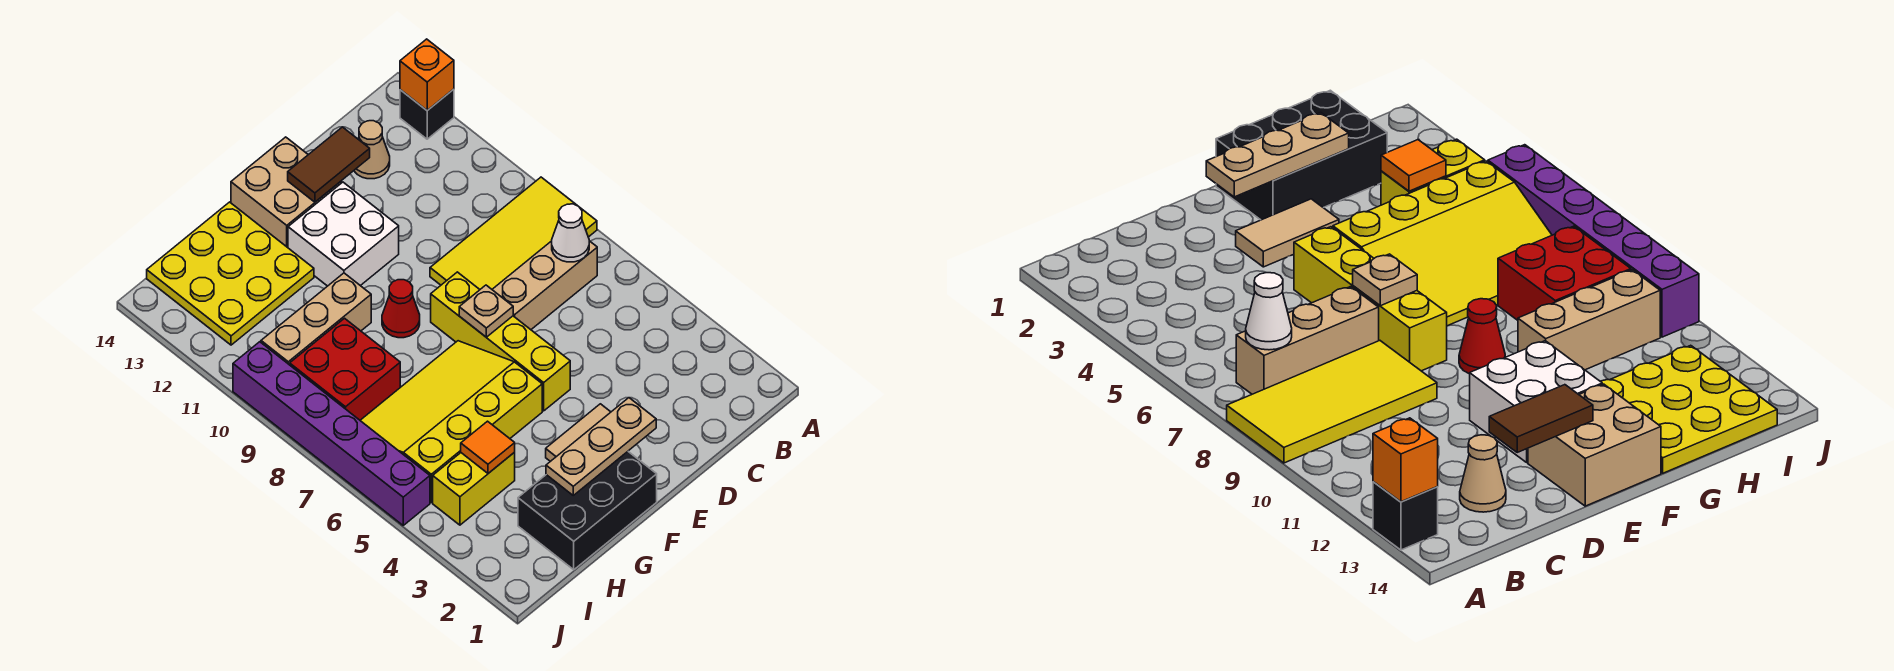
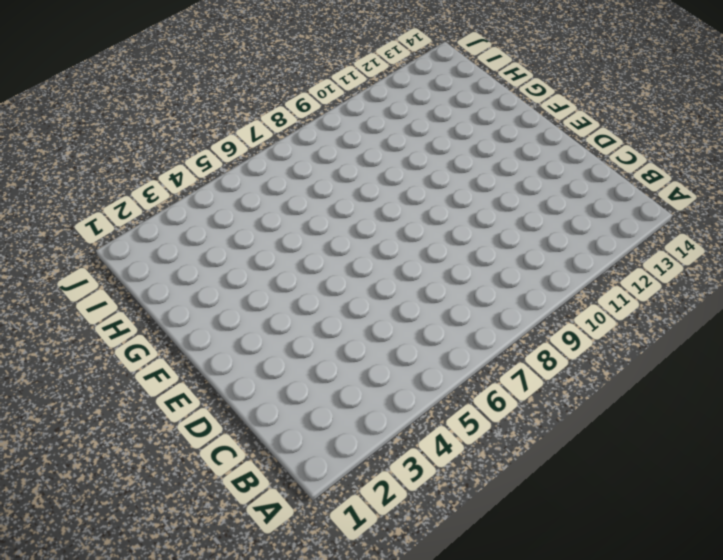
none -> yellow tile A8:D9 level 1
none -> black brick A13 level 1
none -> tan brick B7:D7 level 1

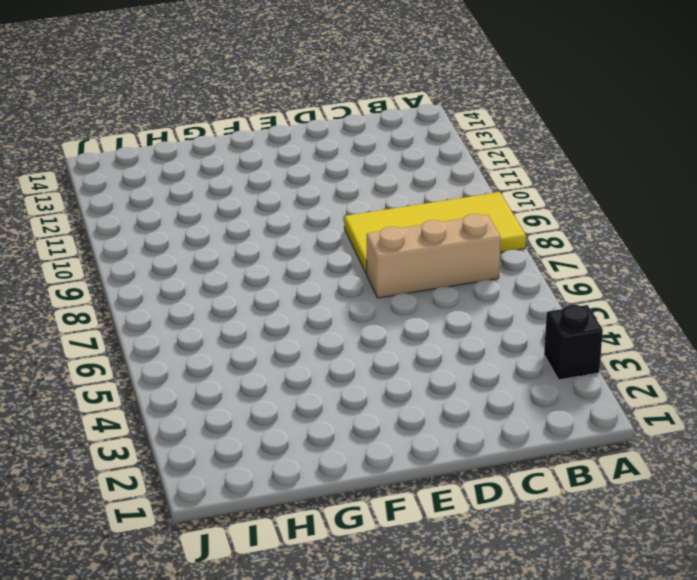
black brick A3 level 1 -> black brick A13 level 1
none -> tan cone C13 level 1
none -> tan tile E3:F3 level 1
none -> yellow brick E5:E8 level 1

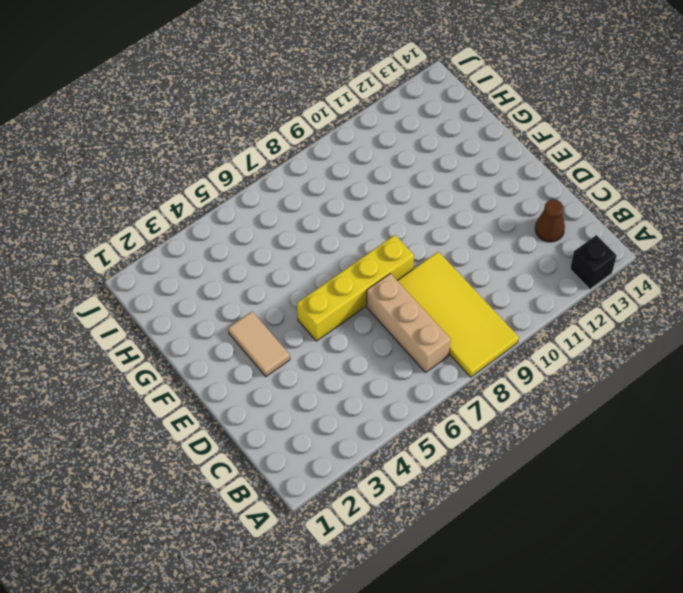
brown cone C13 level 1 -> tan cone C13 level 1
none -> white brick E11:F12 level 1
none -> tan brick E13:F14 level 1
none -> black brick F1:H2 level 1

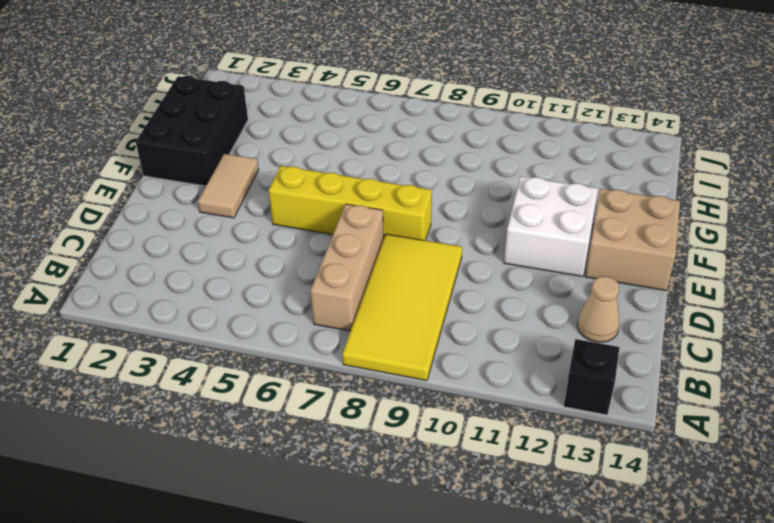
none -> yellow slope F5:I7 level 1 top 5
none -> red cone F9 level 1
none -> tan brick G10:I10 level 1

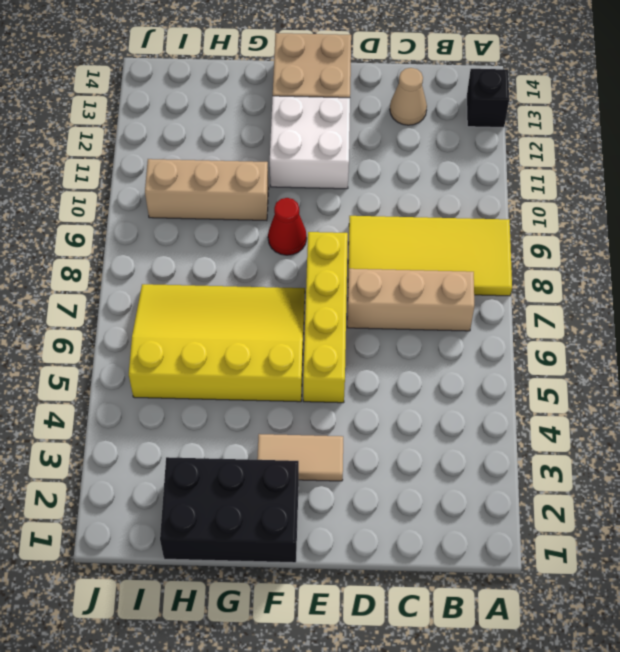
none -> yellow plate G12:I14 level 1
none -> yellow brick H4:I4 level 1
none -> red brick H8:I9 level 1

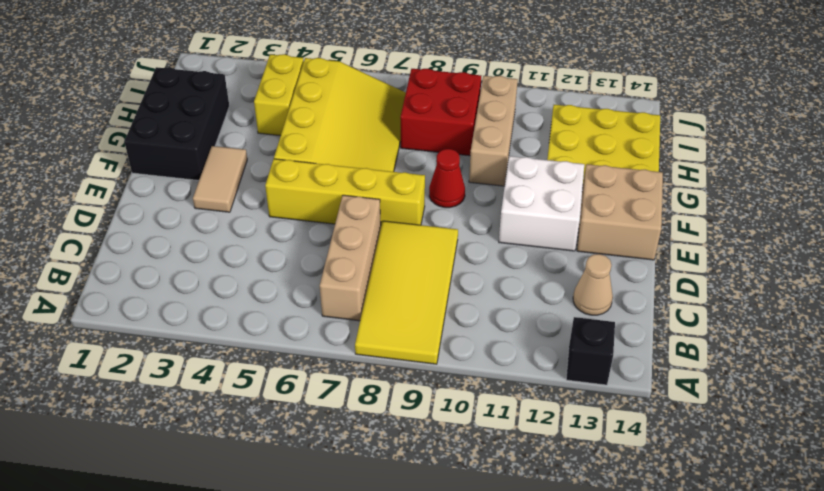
none -> purple brick J5:J10 level 1
none -> orange brick A13 level 2
none -> white cone B7 level 2

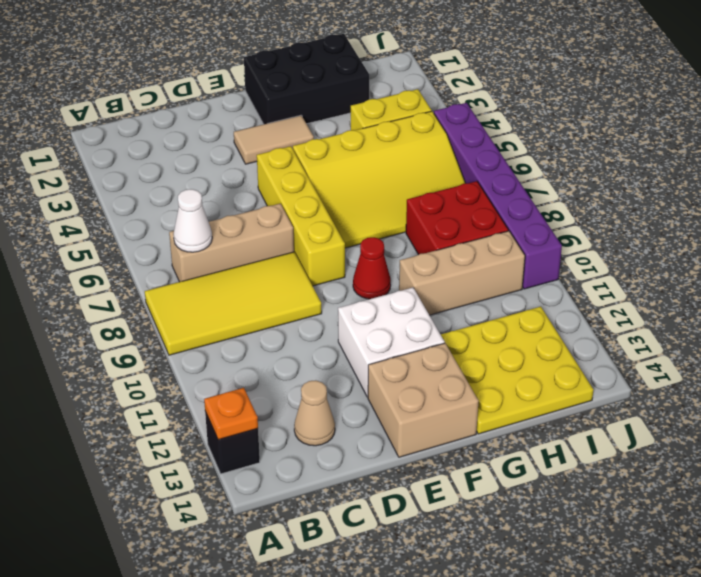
orange plate A13 level 2 -> orange brick A13 level 2
none -> brown tile D13:E13 level 2
none -> tan plate E2:G2 level 2
none -> tan plate E7 level 2

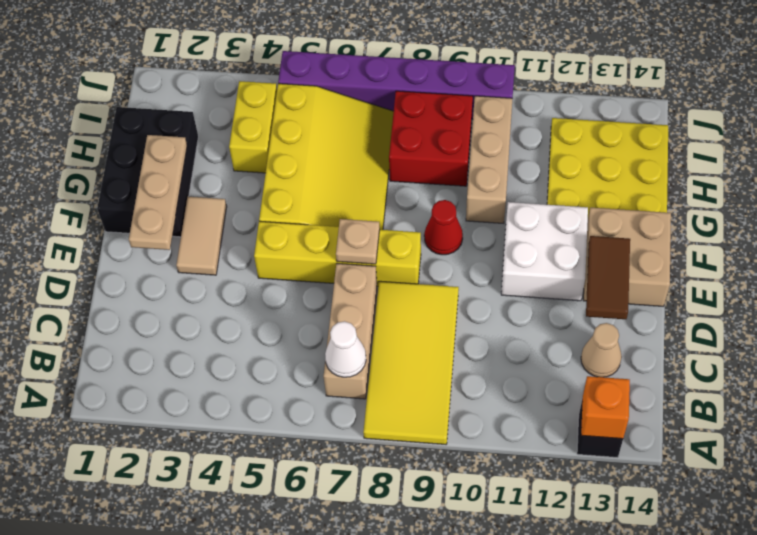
none -> orange tile H4 level 2

